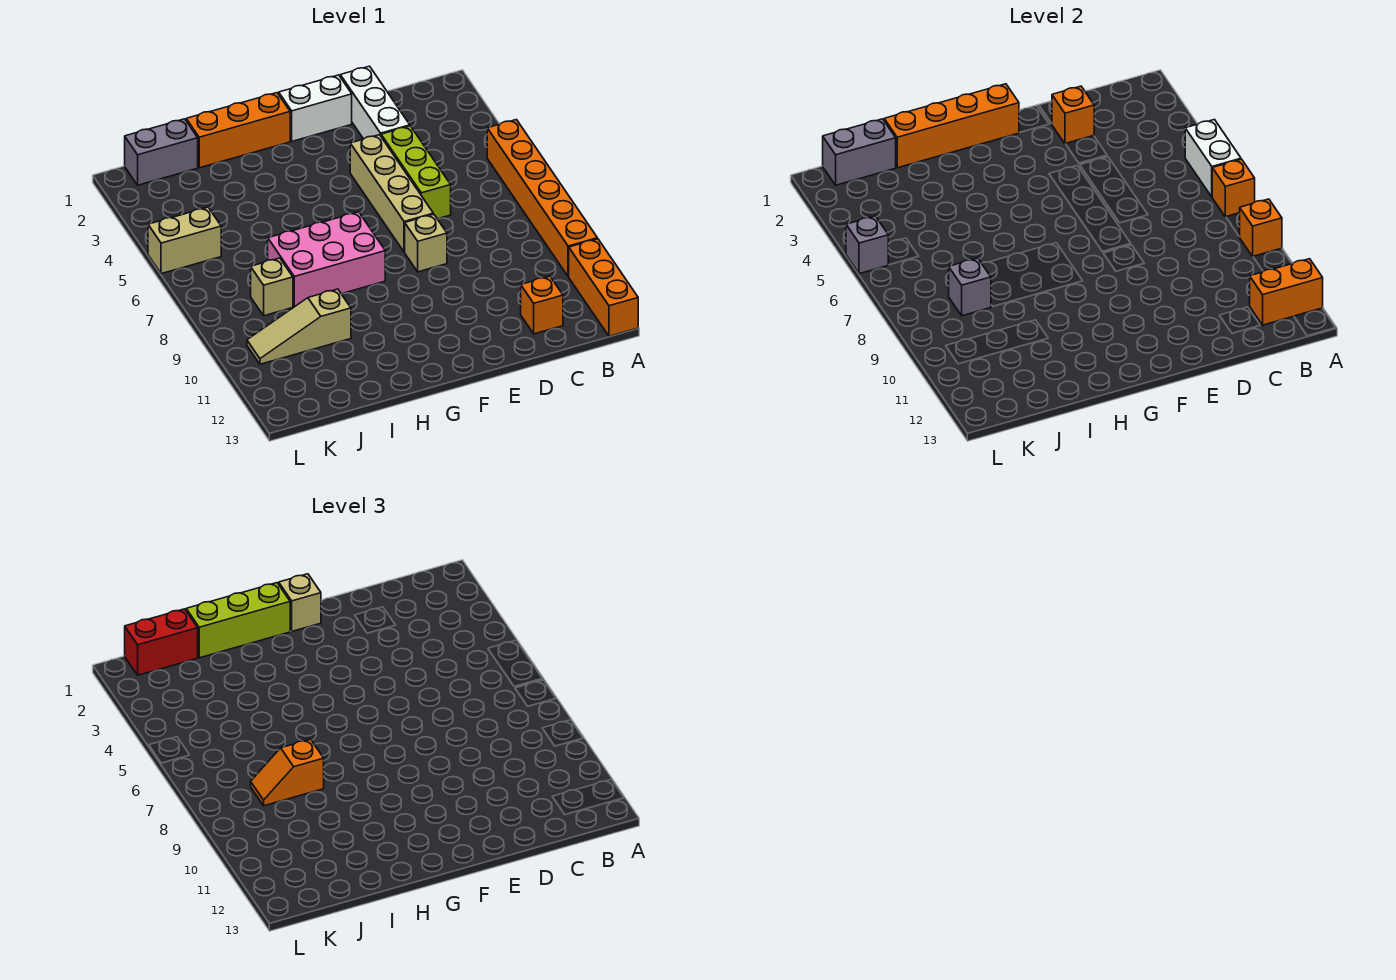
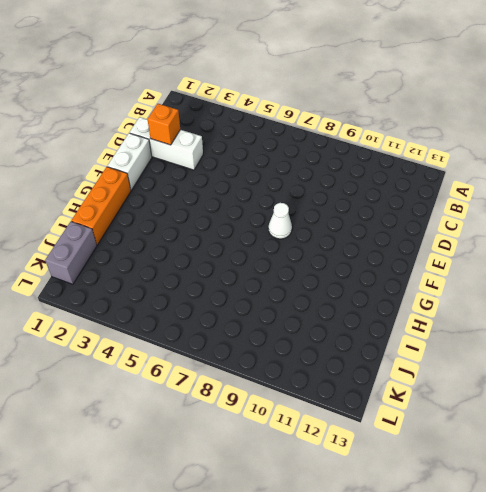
white cone F8 level 1 -> none
none -> orange brick A5:A10 level 1
none -> orange brick A11:A13 level 1
none -> orange brick C12 level 1

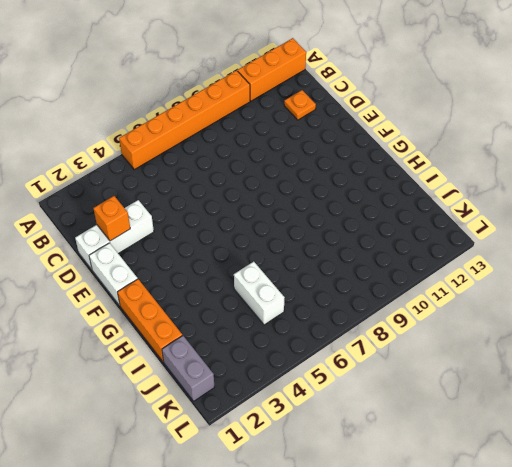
orange plate C12 level 1 -> orange brick C12 level 1
white brick I5:J5 level 1 -> white brick A5:A6 level 2
none -> lime brick D4:D6 level 1
none -> tan brick E4:E7 level 1
none -> tan brick E8 level 1

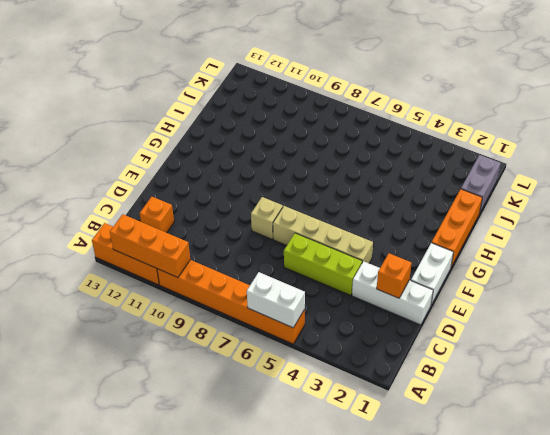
orange brick A10:A12 level 2 -> orange brick A12:B12 level 2
none -> pink brick G7:I8 level 1
none -> tan slope I10:K10 level 1 top I
none -> tan brick J8 level 1

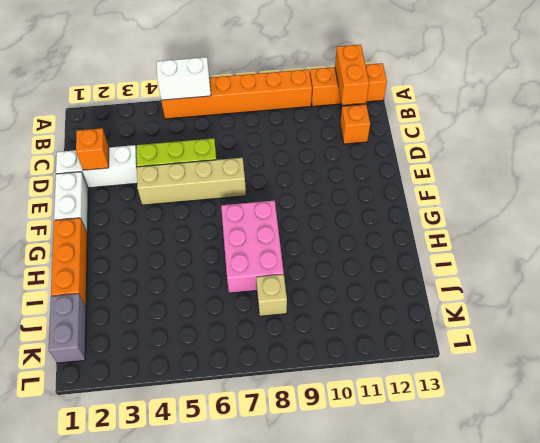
none -> tan brick E8 level 1
none -> tan slope I10:K10 level 1 top I
none -> tan brick K5:L5 level 1

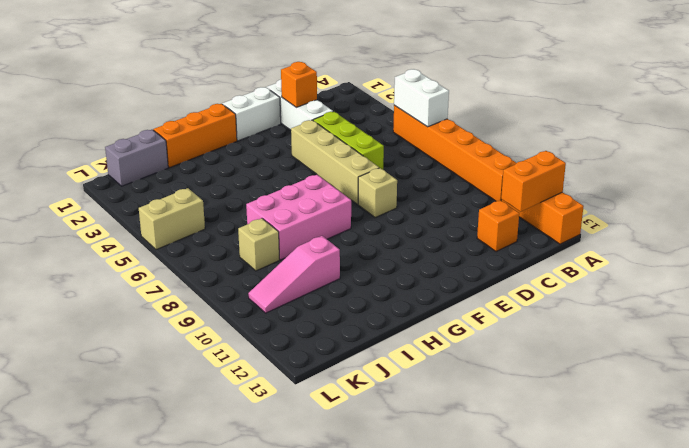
pink slope I10:K10 level 1 top I -> tan slope I10:K10 level 1 top I
none -> orange brick A7 level 2
none -> orange brick A9 level 2
none -> orange brick F1:I1 level 2

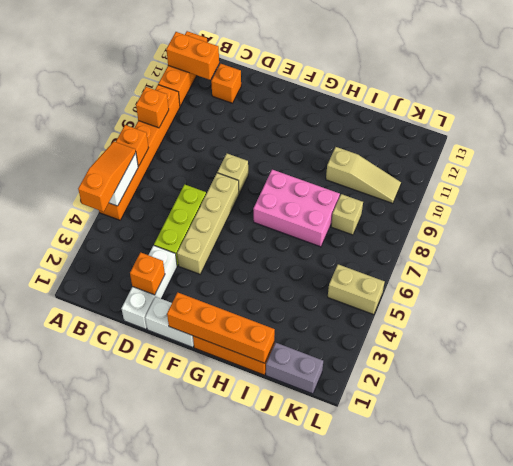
orange slope A4:A6 level 3 top 4 -> none
none -> grey brick J1:K1 level 2
none -> grey brick J8 level 2
none -> grey brick L5 level 2

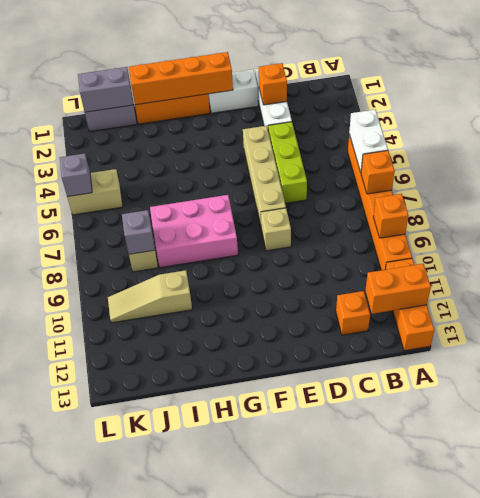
none -> tan brick F1 level 3
none -> lime brick G1:I1 level 3
none -> orange slope I8:J8 level 3 top I

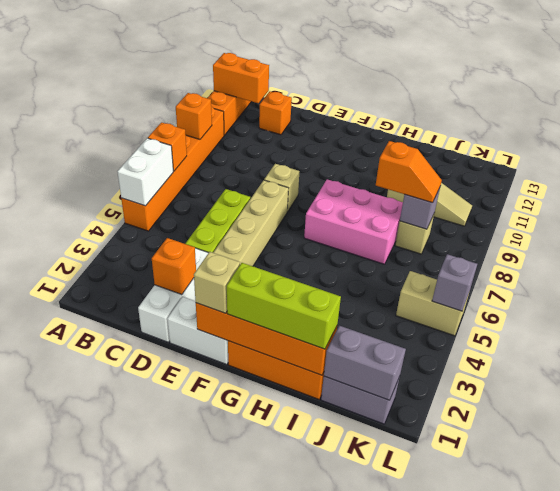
none -> red brick J1:K1 level 3

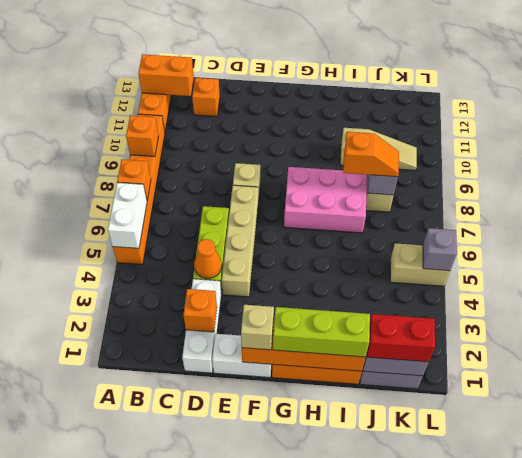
orange cone D4 level 2 -> none

